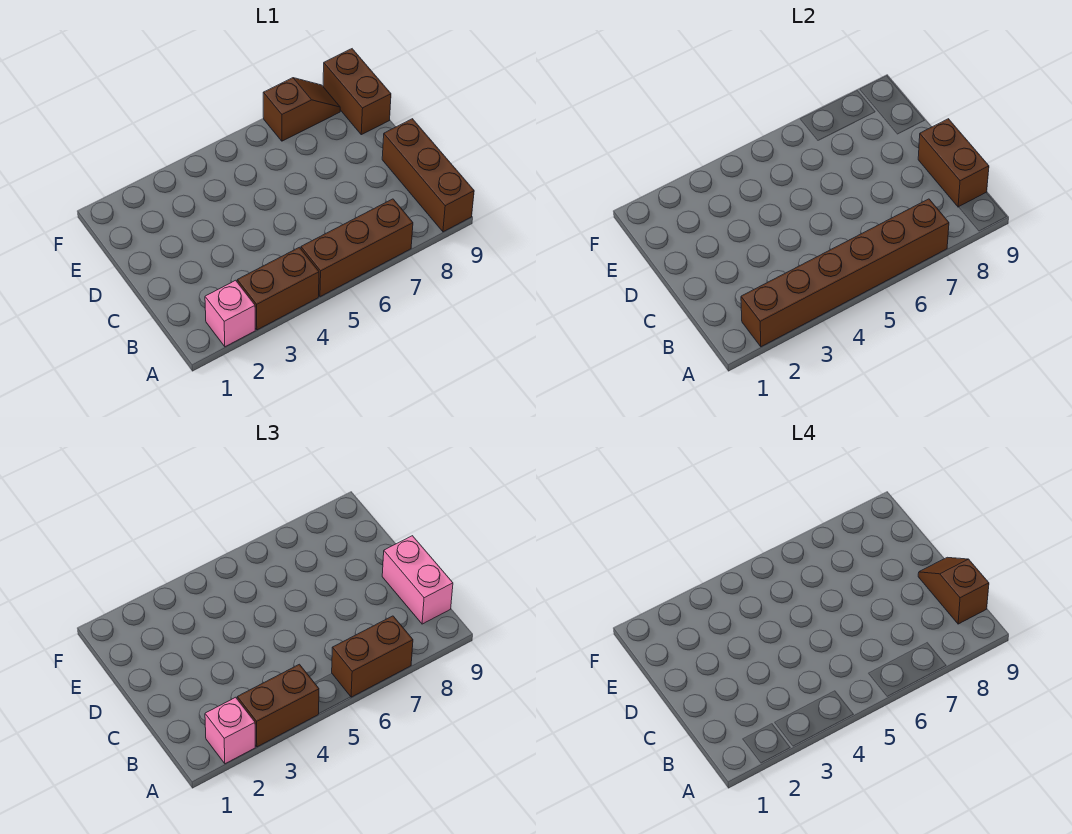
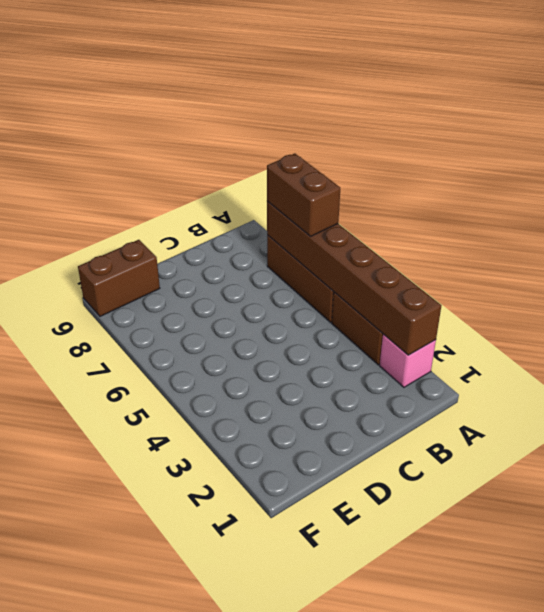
none -> brown brick A9:C9 level 1
none -> brown slope F7:F8 level 1 top 7
none -> brown brick B9:C9 level 2

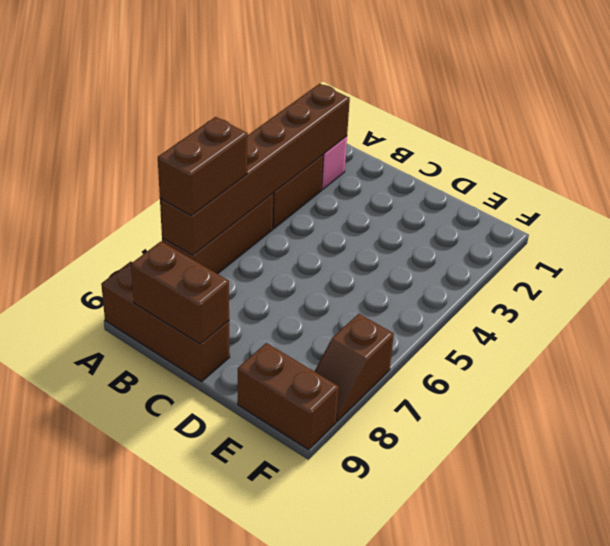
none -> pink brick A2 level 3
none -> brown brick A3:A4 level 3
none -> pink brick B9:C9 level 3

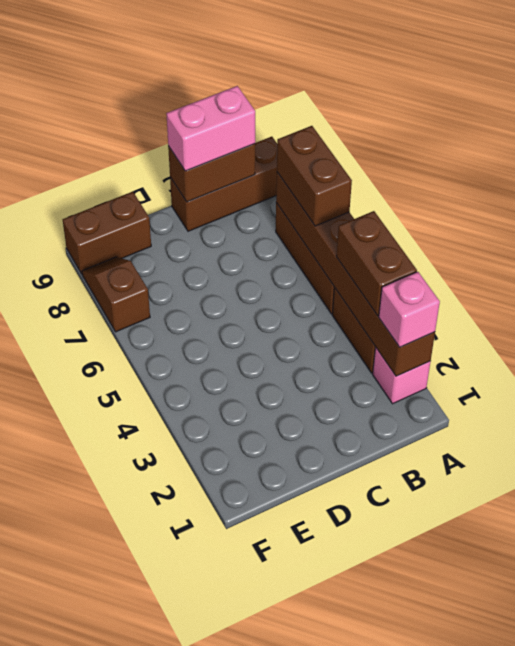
none -> brown slope B9:C9 level 4 top B

